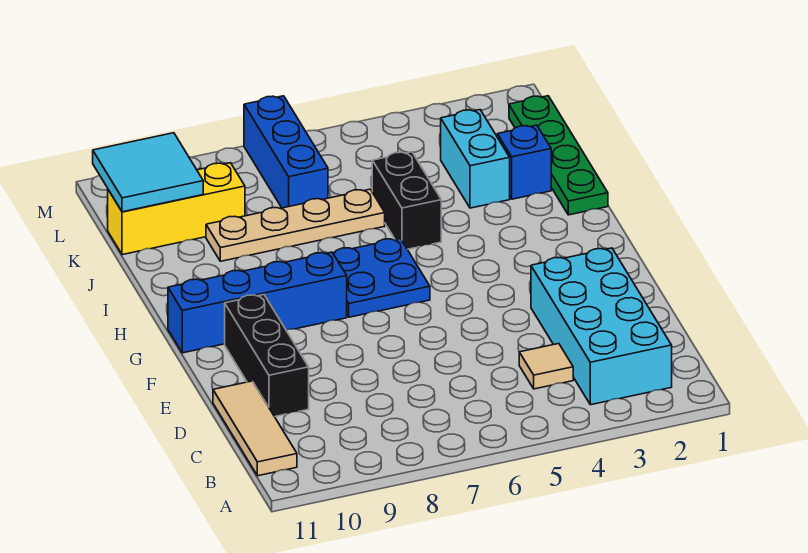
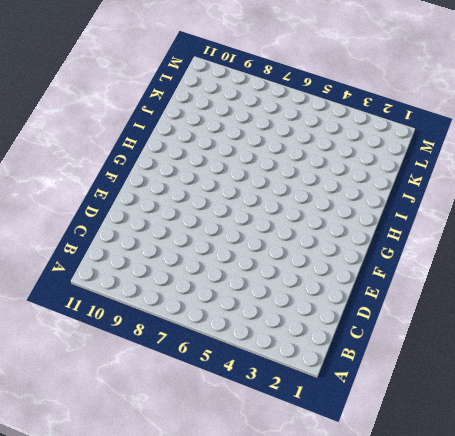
none -> cyan brick B2:E3 level 1
none -> tan tile B11:D11 level 1
none -> tan tile C4 level 1

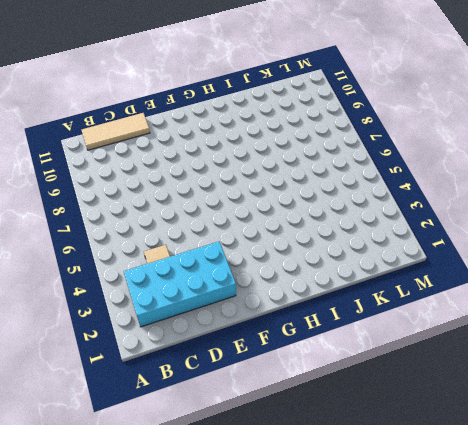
none -> black brick D10:F10 level 1
none -> blue plate G6:H7 level 1
none -> blue brick G8:G11 level 1

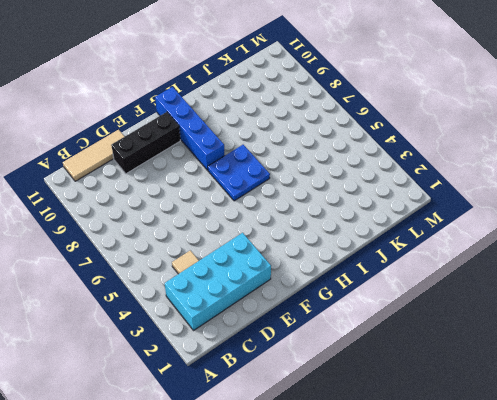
none -> green plate I1:L1 level 1
none -> black brick I5:J5 level 1
none -> blue brick J2 level 1

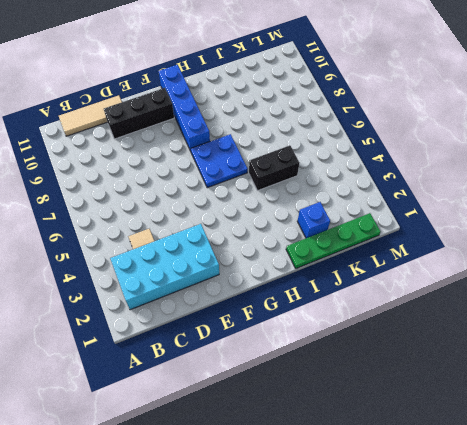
none -> cyan brick J3:K3 level 1
none -> tan plate J6:J9 level 1
none -> blue brick K7:M7 level 1

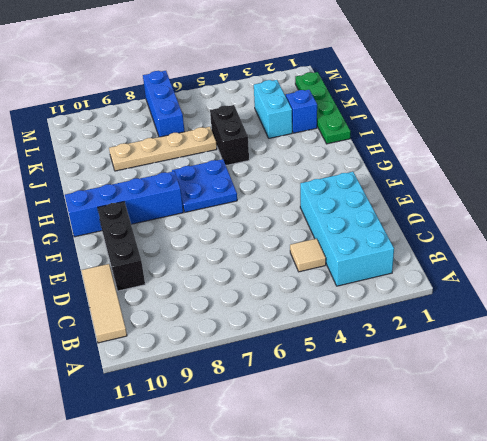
none -> yellow brick K9:K11 level 1
none -> cyan tile K10:L11 level 2

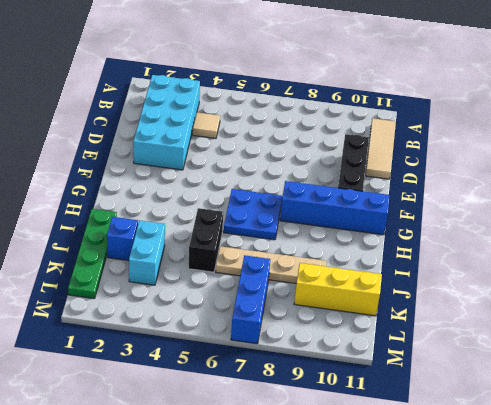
none -> cyan tile K10:L11 level 2

